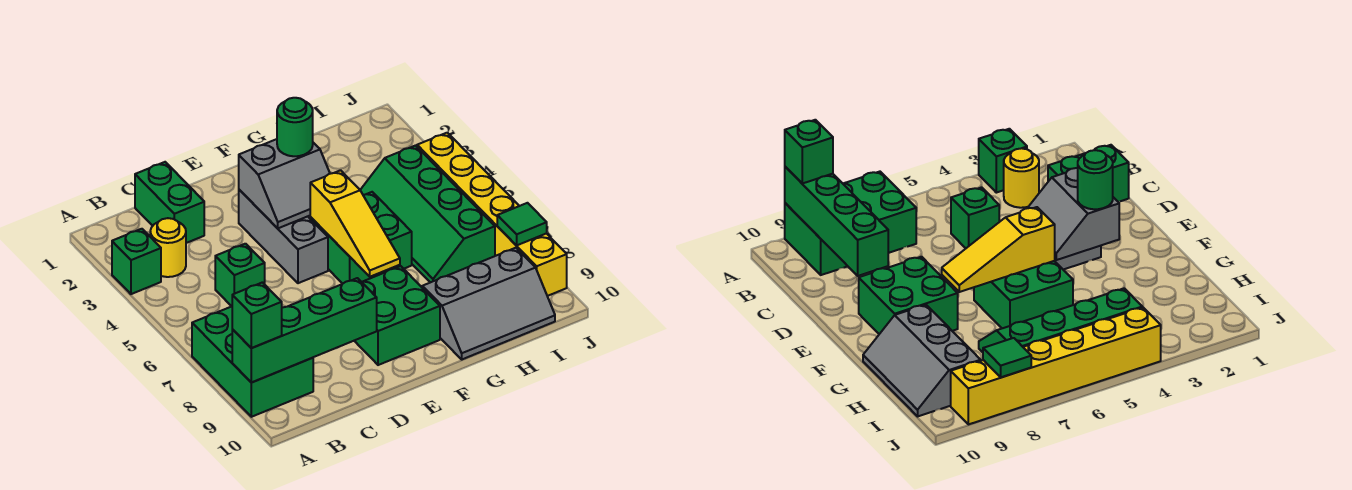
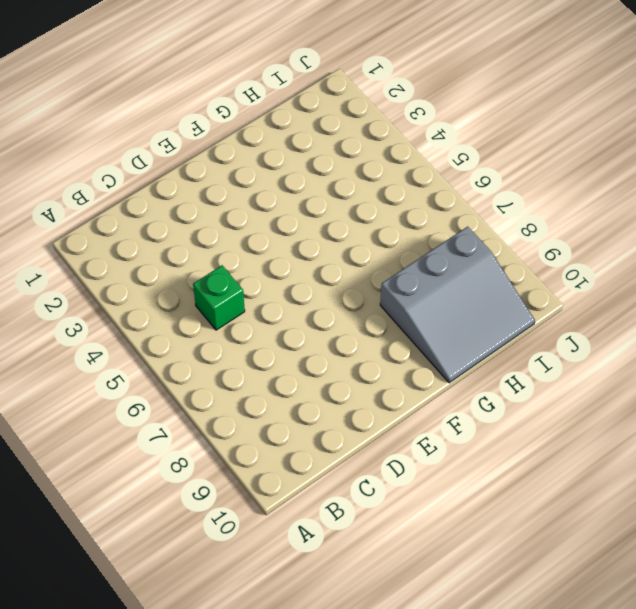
grey slope G8:I10 level 1 top 8 -> grey slope G9:I10 level 1 top 9
none -> green brick A3 level 1
none -> green brick A7:B9 level 1
none -> yellow round brick B3 level 1

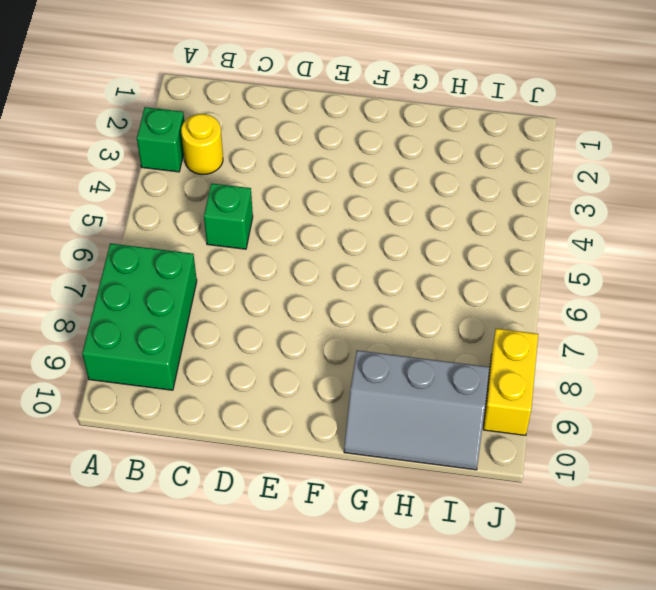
yellow brick J8:J9 level 1 -> yellow brick J4:J9 level 1
none -> green brick C1:C2 level 1
none -> grey brick E3:E5 level 1
none -> green brick E8:F9 level 1

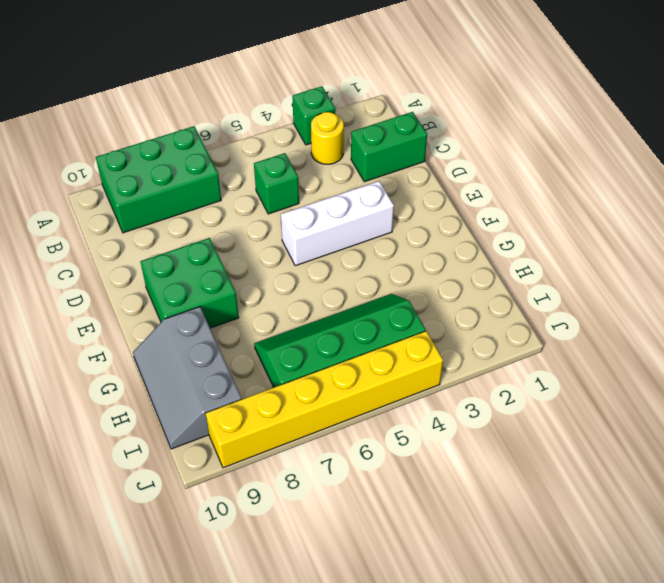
white brick E3:E5 level 1 -> grey brick E3:E5 level 1
none -> green brick F5:G6 level 1
none -> green brick A9:D9 level 2
none -> grey slope E3:F4 level 2 top 3

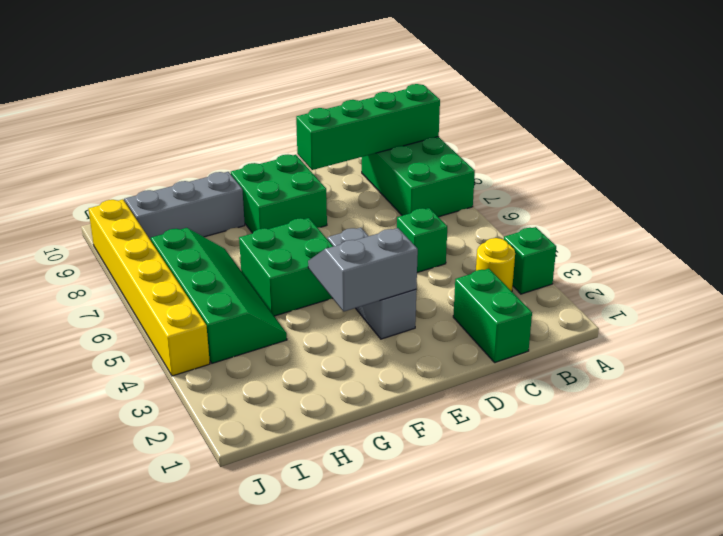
none -> yellow slope F5:F7 level 2 top 5
none -> green tile J8 level 2
none -> green brick A9 level 3

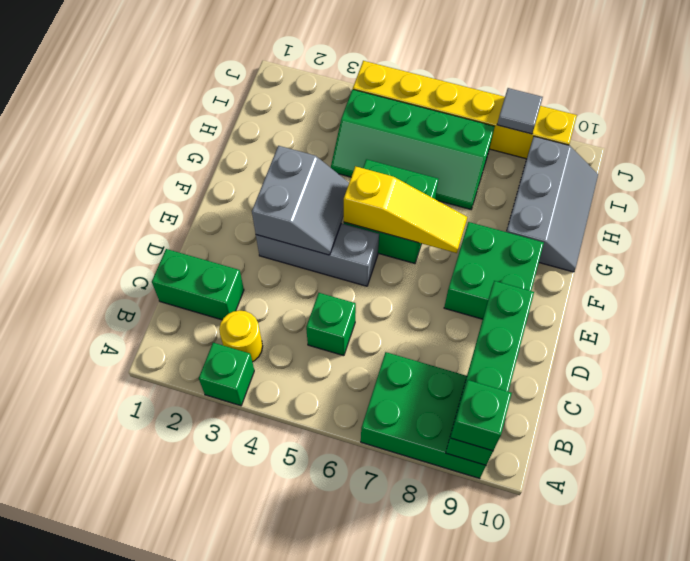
grey tile J8 level 2 -> green tile J8 level 2
none -> green round brick F3 level 3

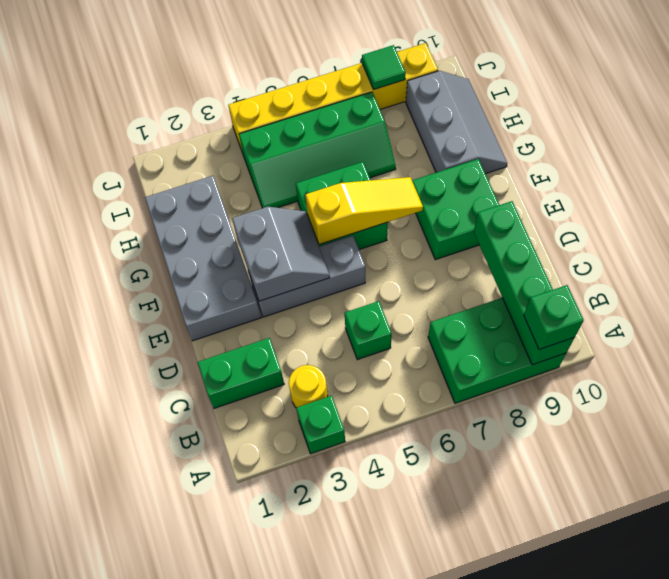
grey brick E1:H2 level 1 -> none
none -> green round brick F3 level 3

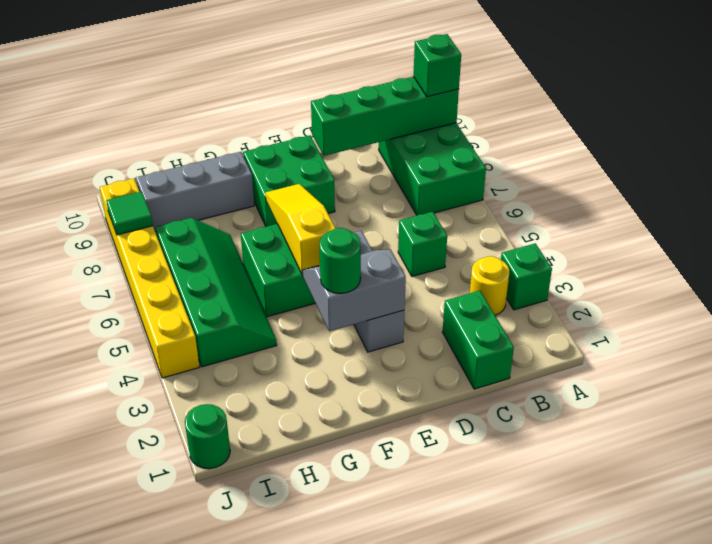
green round brick J1 level 1 -> none

